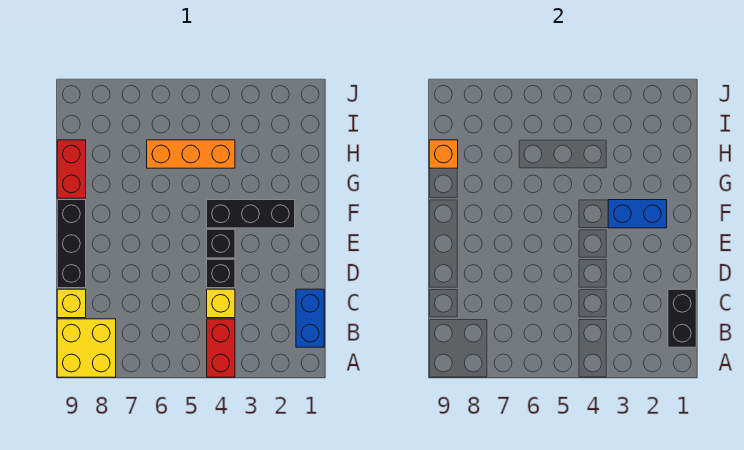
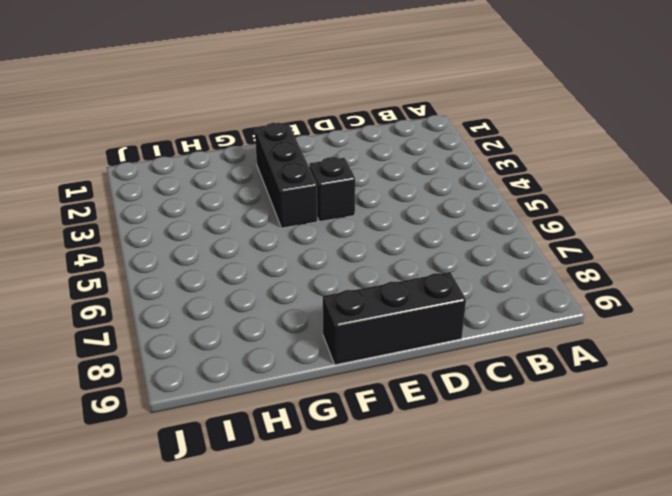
none -> red brick A4:B4 level 1
none -> yellow brick A8:B9 level 1
none -> blue brick B1:C1 level 1

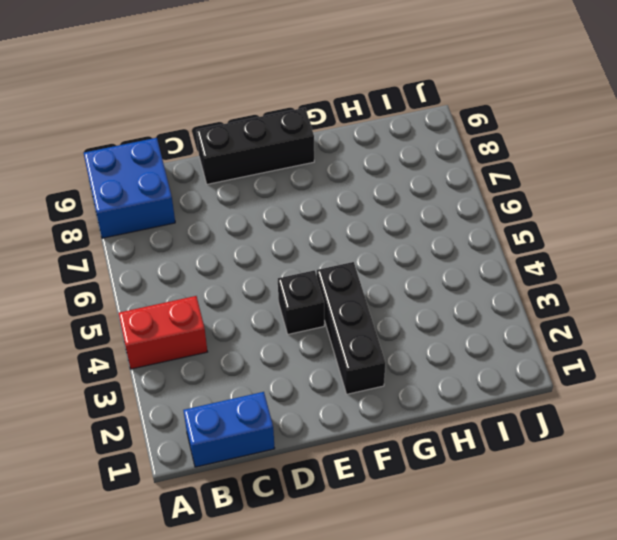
blue brick A8:B9 level 1 -> yellow brick A8:B9 level 1
none -> yellow brick C4 level 1
none -> yellow brick C9 level 1
none -> black brick D4 level 1

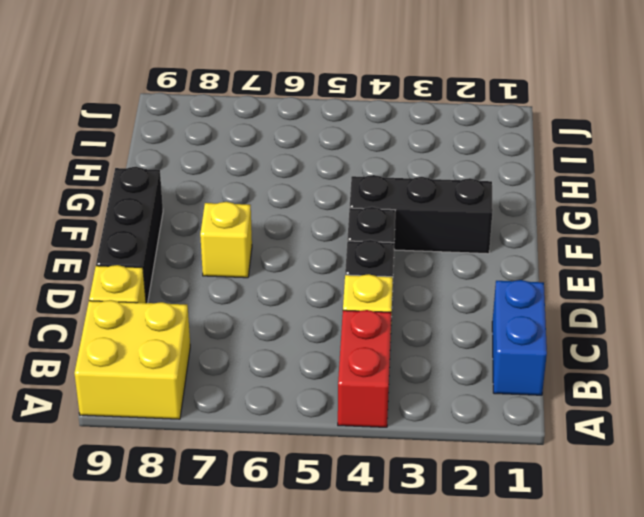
yellow brick E7 level 1 -> none
none -> red brick G9:H9 level 1
none -> orange brick H4:H6 level 1
none -> black brick B1:C1 level 2

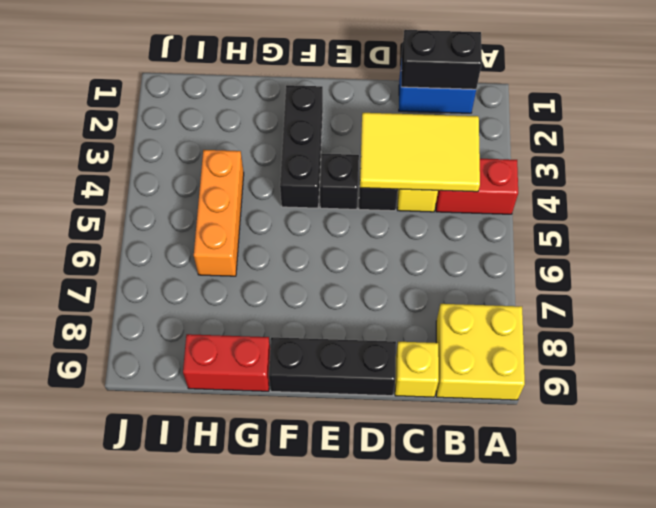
yellow tile B3:D4 level 2 -> none
none -> blue brick F2:F3 level 2
none -> orange brick H9 level 2

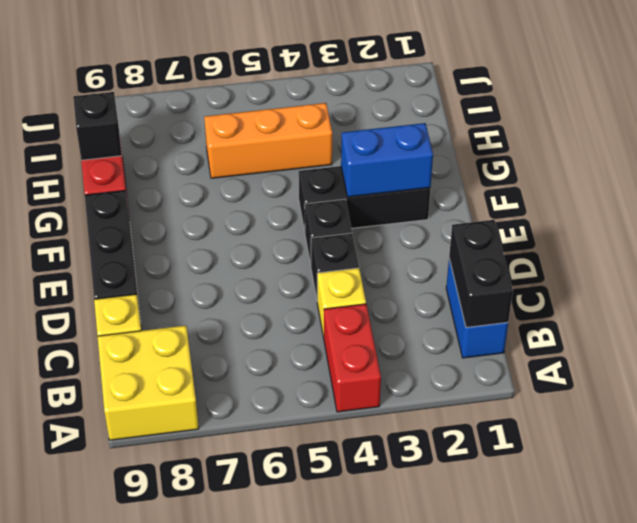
black brick H9 level 2 -> orange brick H9 level 2

